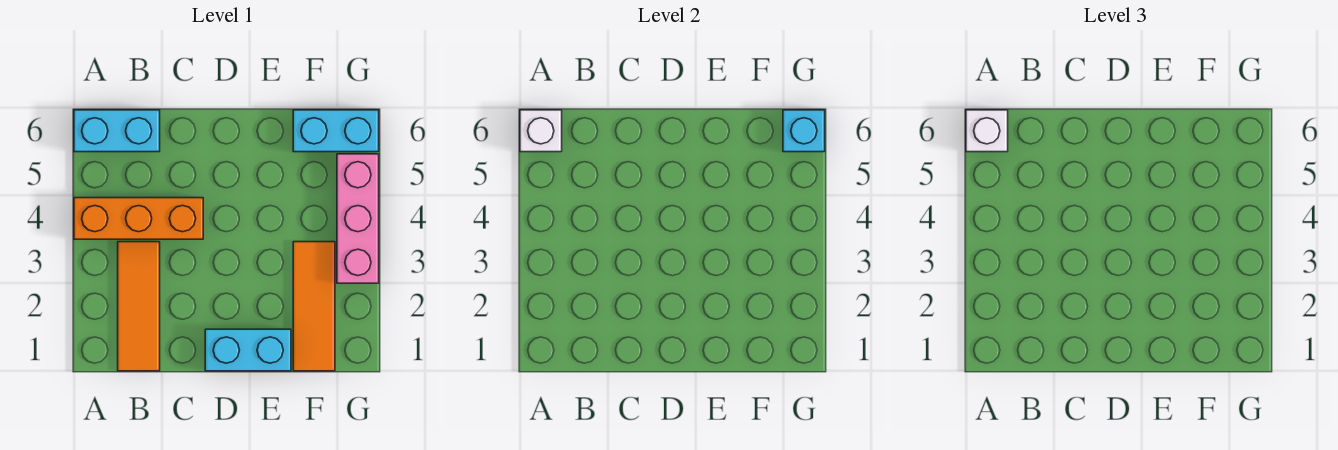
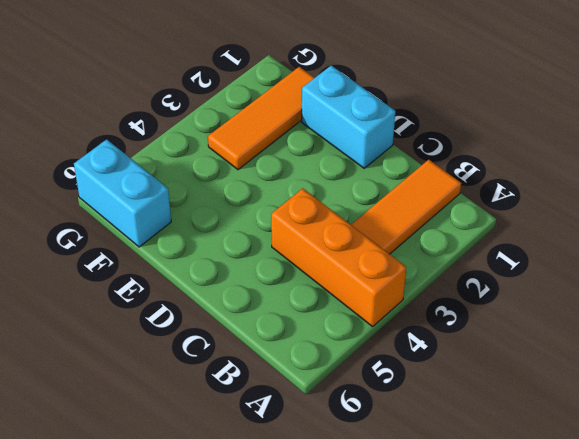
none -> cyan brick A6:B6 level 1
none -> pink brick G3:G5 level 1

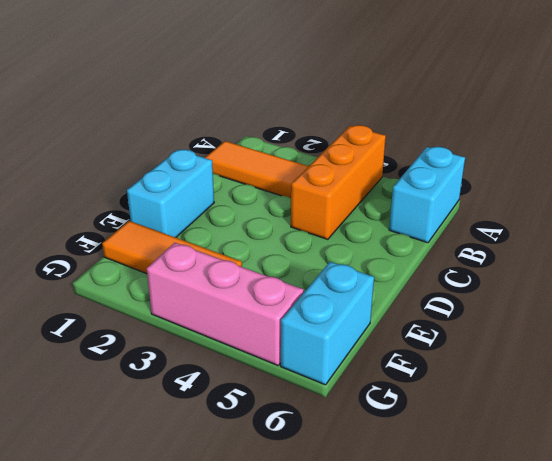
none -> white brick A6 level 2
none -> cyan brick G6 level 2

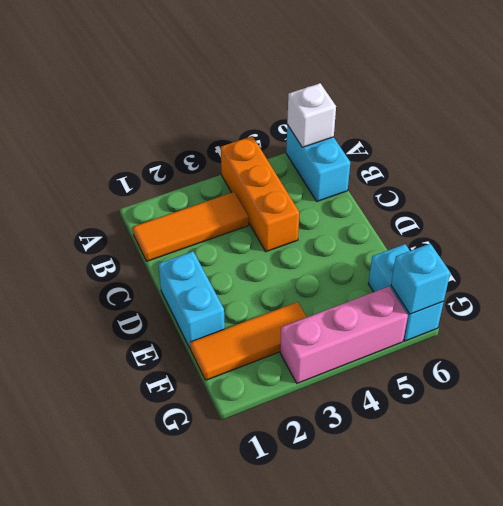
none -> white brick A6 level 3

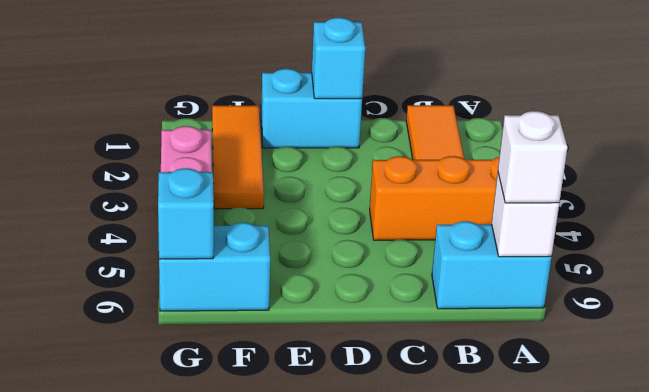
cyan brick D1 level 2 -> none

